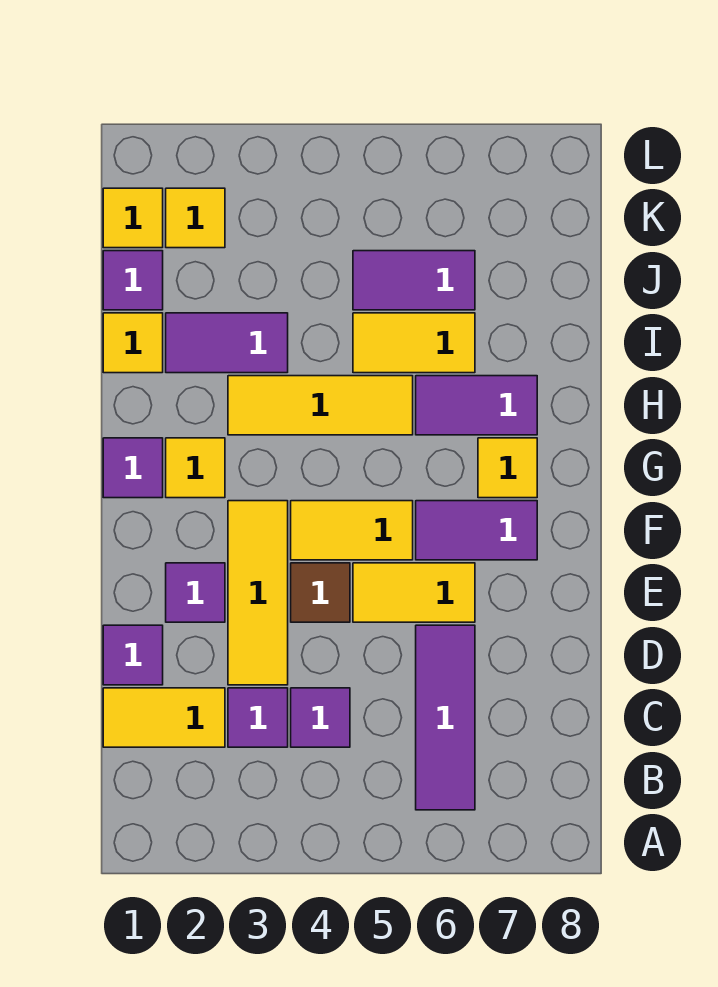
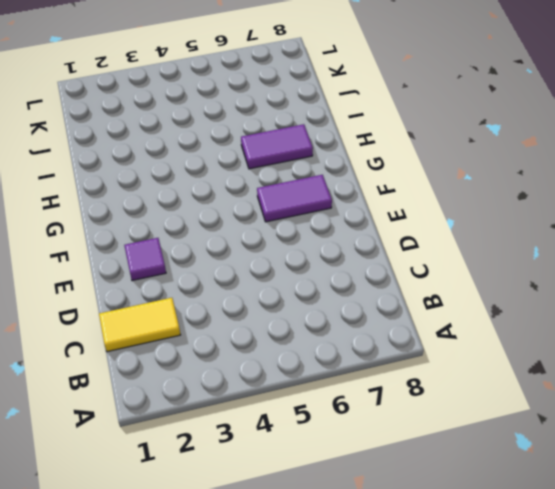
none -> purple tile B6:D6 level 1
none -> purple tile C3 level 1
none -> purple tile C4 level 1

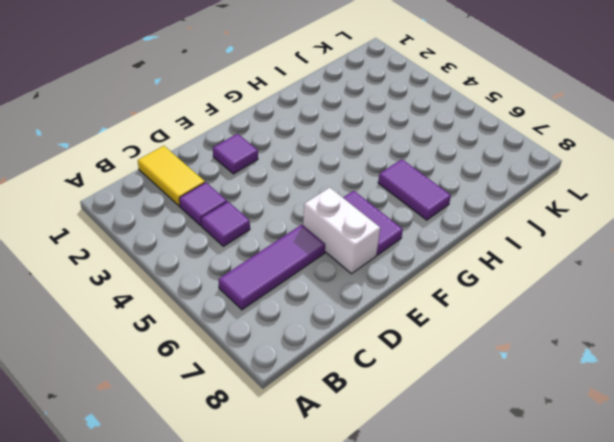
white brick E6:E7 level 1 -> yellow tile E5:E6 level 1
none -> purple tile D1 level 1
none -> yellow tile D3:F3 level 1
none -> brown tile E4 level 1

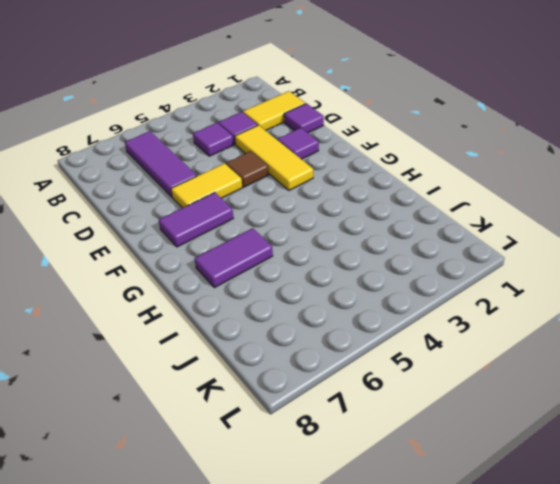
none -> yellow tile F4:F5 level 1
none -> purple tile G1 level 1
none -> yellow tile G2 level 1

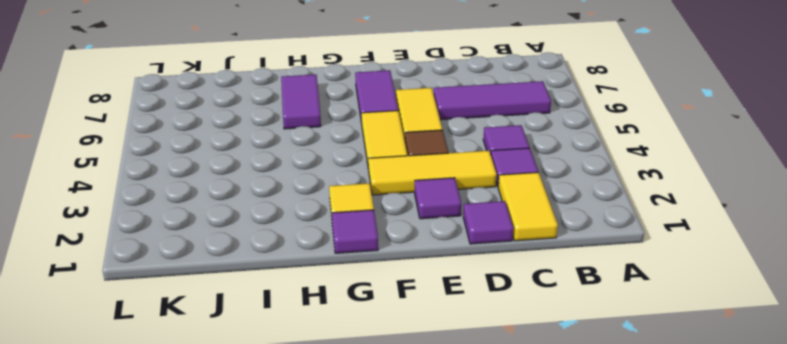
none -> yellow tile G7 level 1
none -> yellow tile H3:H5 level 1
none -> yellow tile I1 level 1

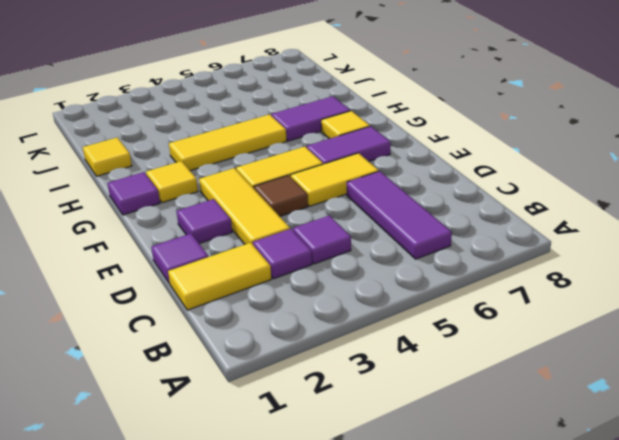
none -> purple tile I2:I3 level 1
none -> yellow tile I5:I6 level 1
none -> purple tile J1 level 1

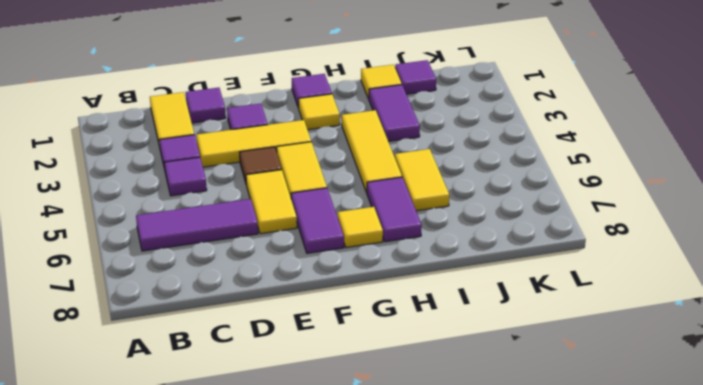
none -> purple tile J5:J6 level 1
none -> yellow tile K1 level 1
none -> yellow tile K2 level 1

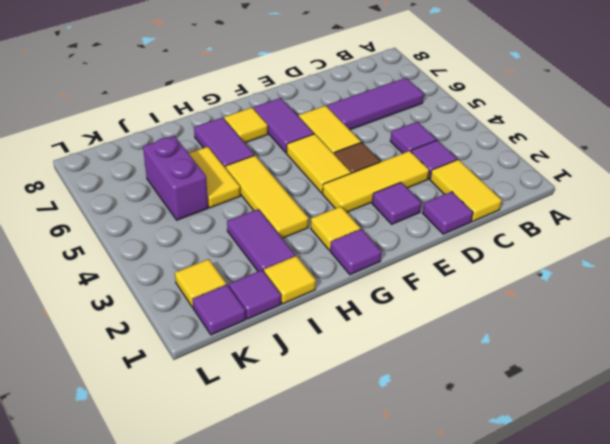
purple brick J5:J6 level 1 -> purple tile J5:J6 level 1
purple tile K1 level 1 -> yellow tile K1 level 1

